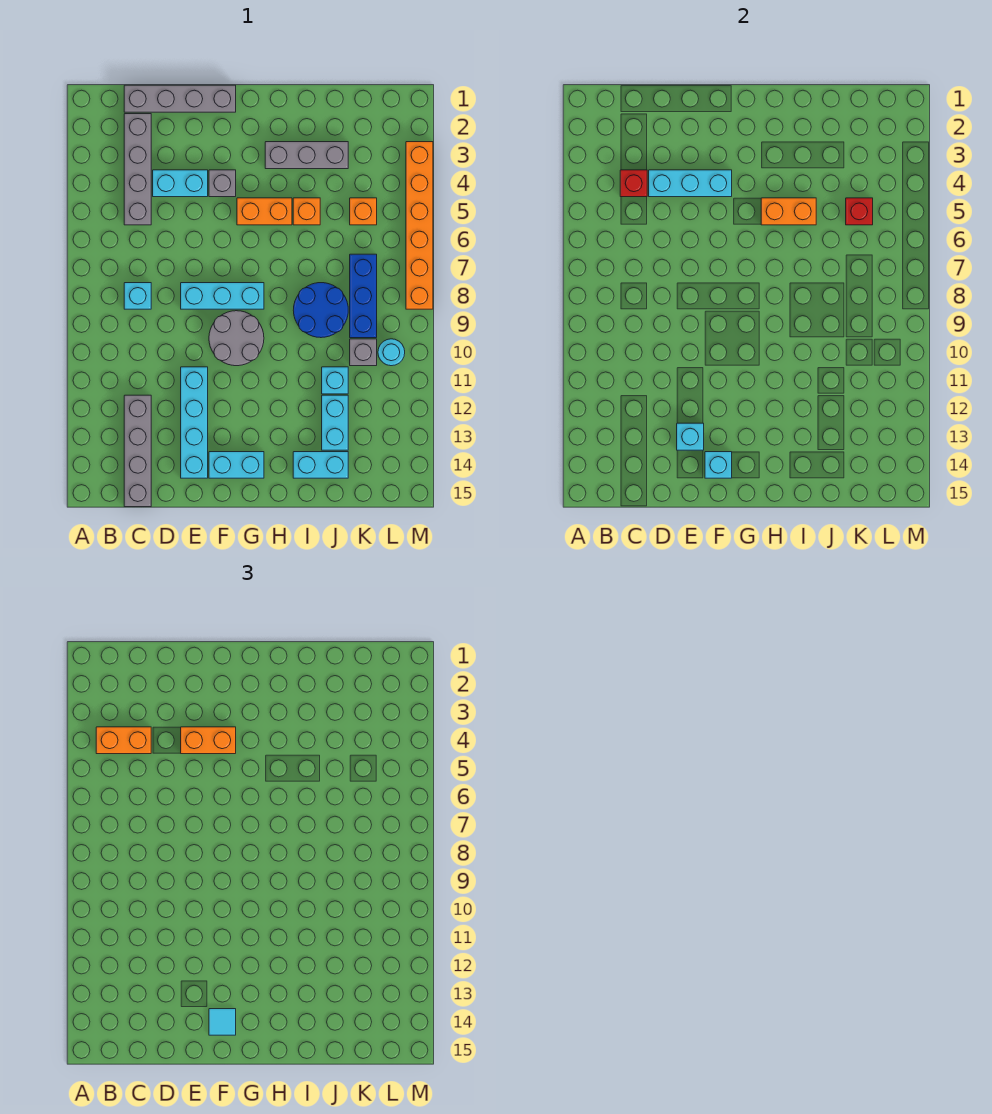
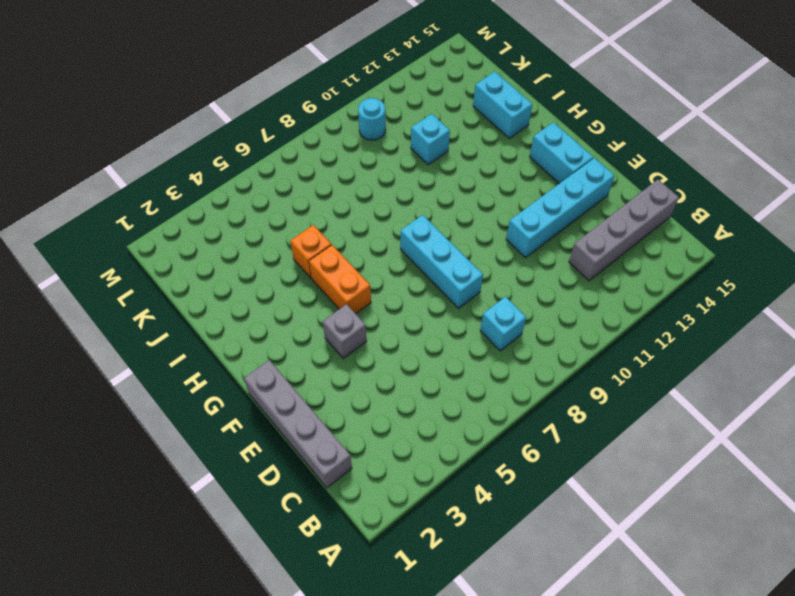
none -> grey brick C2:C5 level 1
none -> cyan brick D4:E4 level 1
none -> grey round brick F9:G10 level 1
none -> grey brick H3:J3 level 1

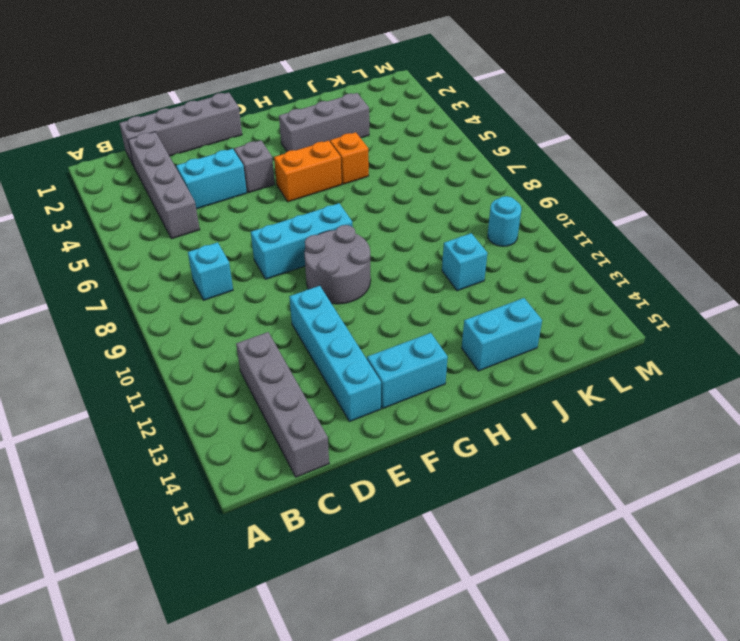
none -> blue round brick I8:J9 level 1
none -> cyan brick J12:J13 level 1
none -> orange brick K5 level 1
none -> blue brick K7:K9 level 1

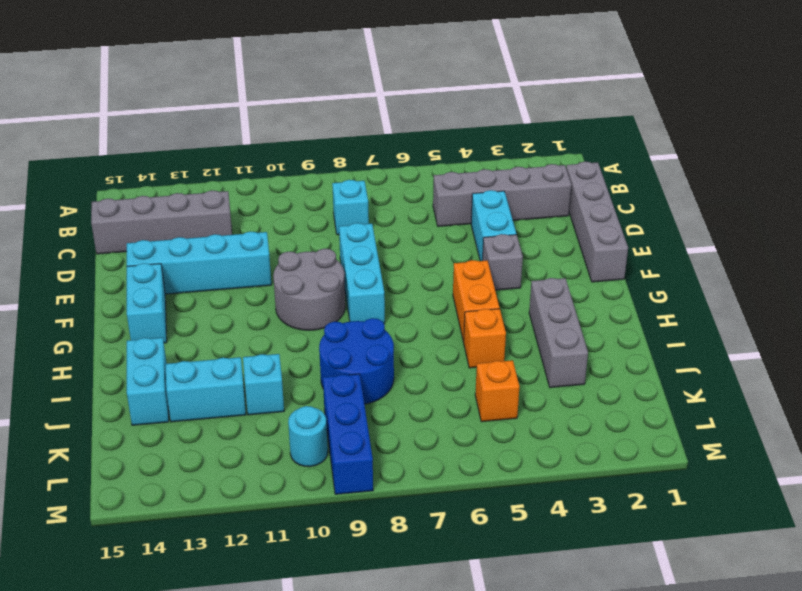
blue brick K9:M9 level 1 -> blue brick K7:K9 level 1
none -> grey brick K10 level 1
none -> orange brick M3:M8 level 1
none -> red brick C4 level 2
none -> cyan brick D4:F4 level 2

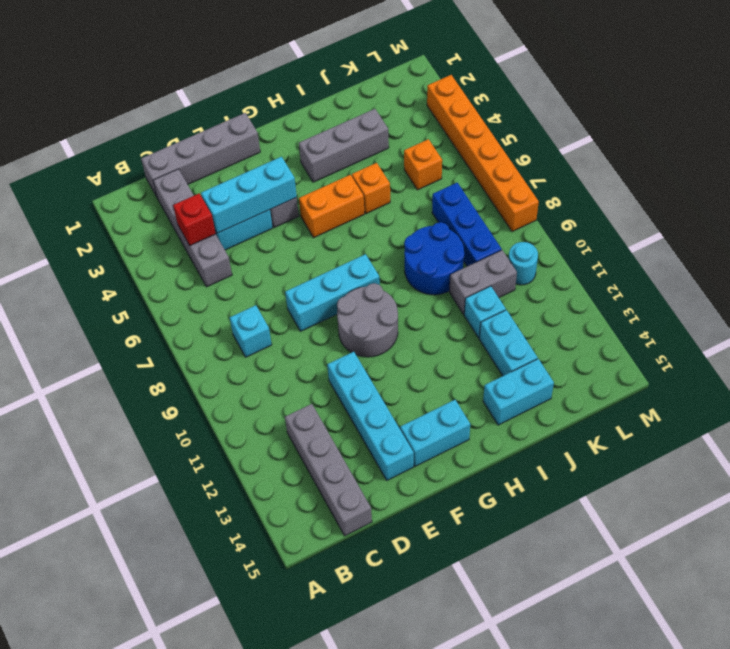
grey brick J10:K10 level 1 -> grey brick K10 level 1
none -> cyan brick E13 level 2
none -> cyan brick F14 level 2
none -> orange brick H5:I5 level 2
none -> red brick K5 level 2

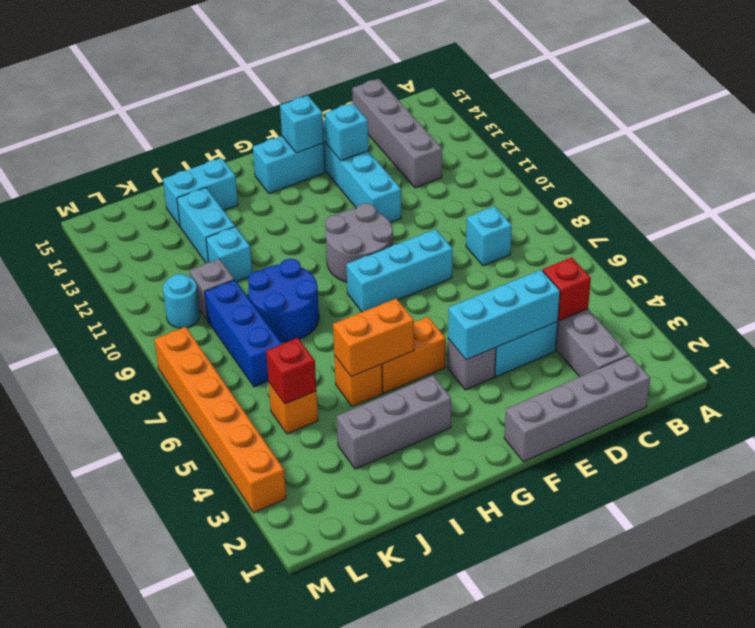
none -> orange brick B4:C4 level 3
none -> orange brick E4:F4 level 3
none -> cyan tile F14 level 3

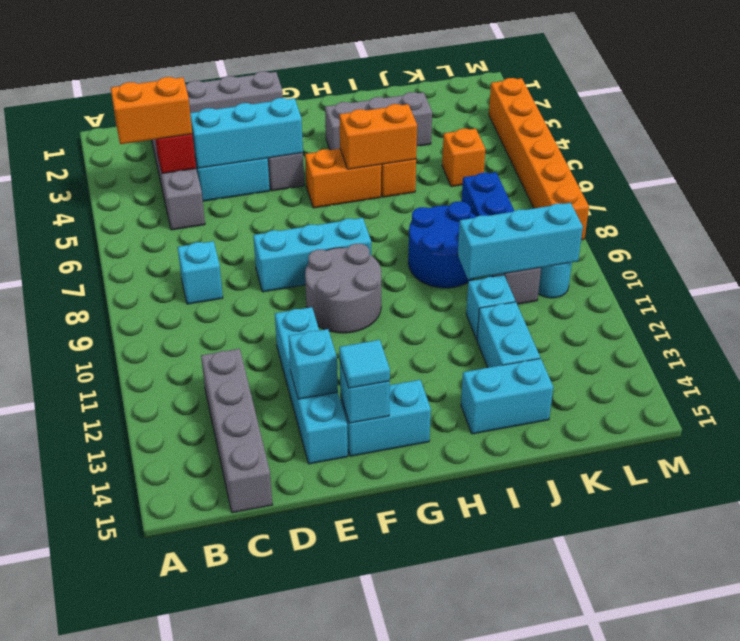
cyan brick J10:L10 level 2 -> none
none -> red brick K5 level 2
none -> orange brick E4:F4 level 3

